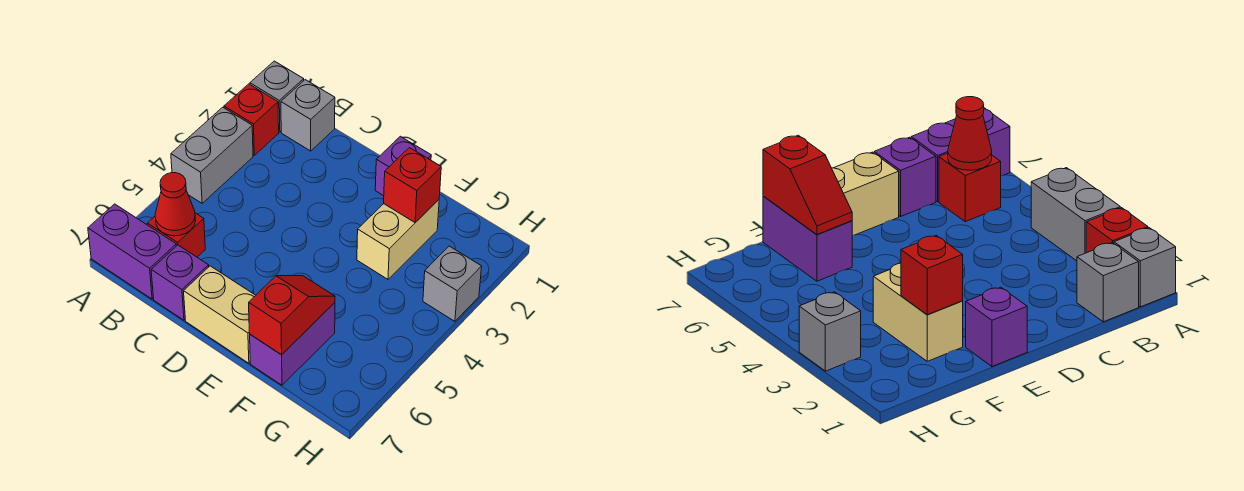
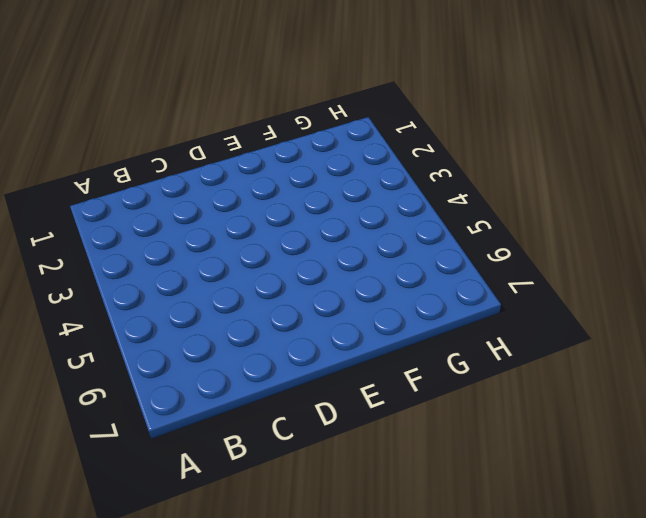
none -> grey brick A1 level 1
none -> red brick A2 level 1
none -> grey brick A3:A4 level 1

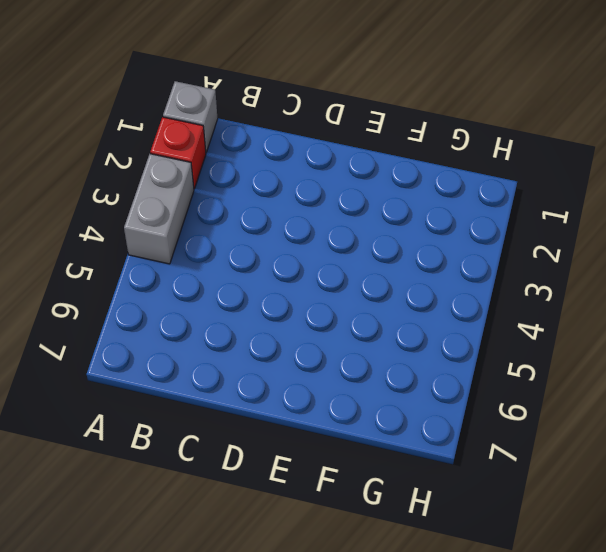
none -> purple brick A7:B7 level 1
none -> grey brick B1 level 1
none -> red brick B6 level 1

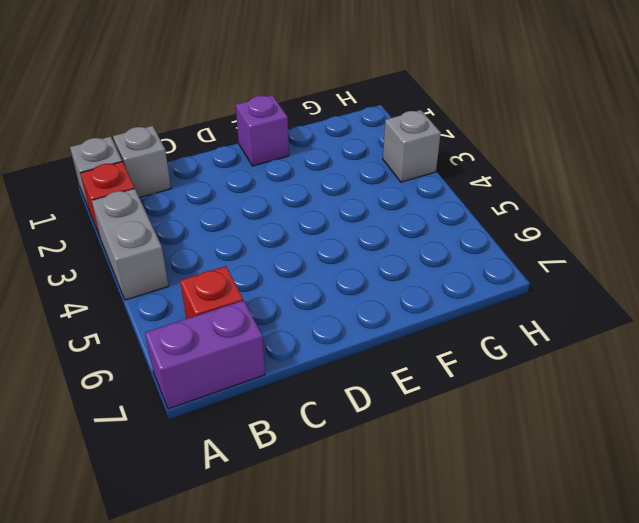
none -> purple brick C7 level 1
none -> tan brick D7:E7 level 1
none -> tan brick F2:F3 level 1

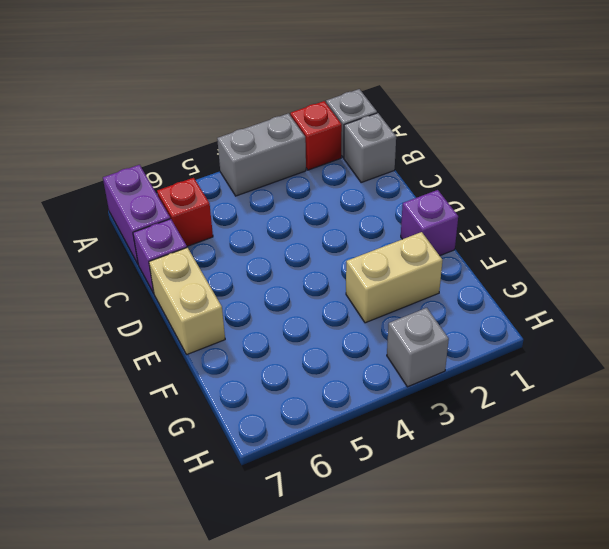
none -> purple brick F6:F7 level 1
none -> red cone B6 level 2
none -> red brick F2 level 2

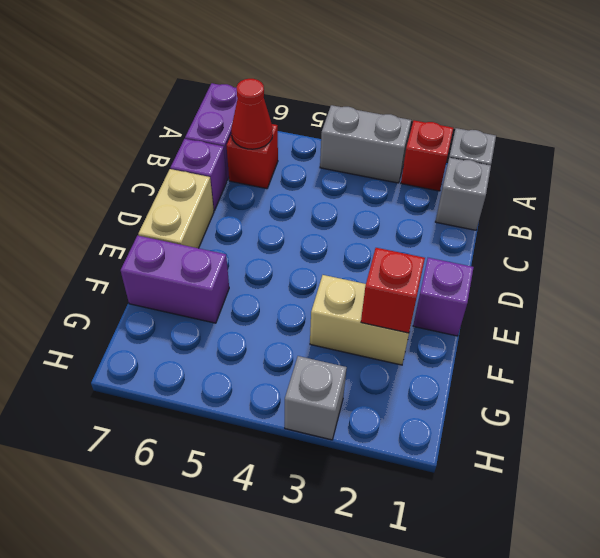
none -> red slope F6:F7 level 2 top 7

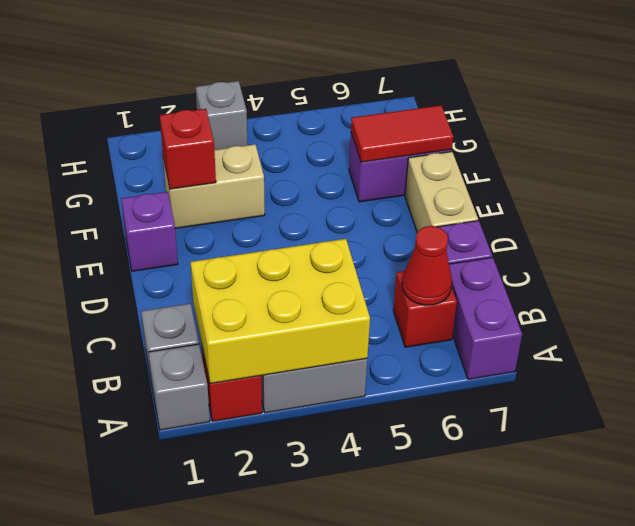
yellow brick A2:B4 level 2 -> none
red tile F6:F7 level 2 -> red slope F6:F7 level 2 top 7

